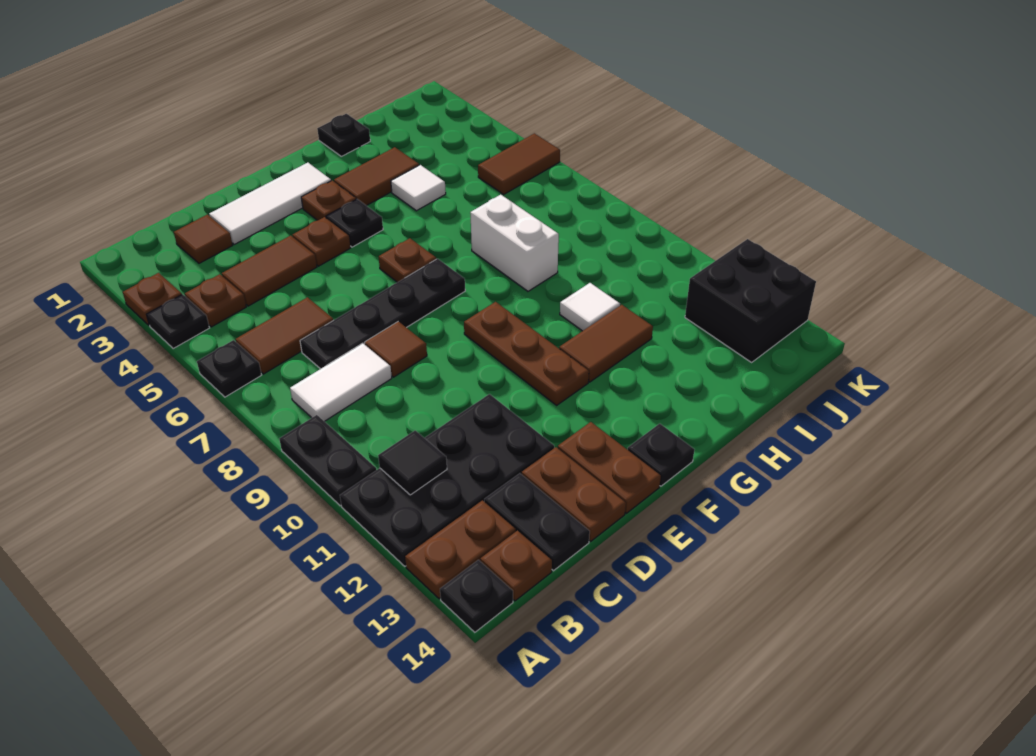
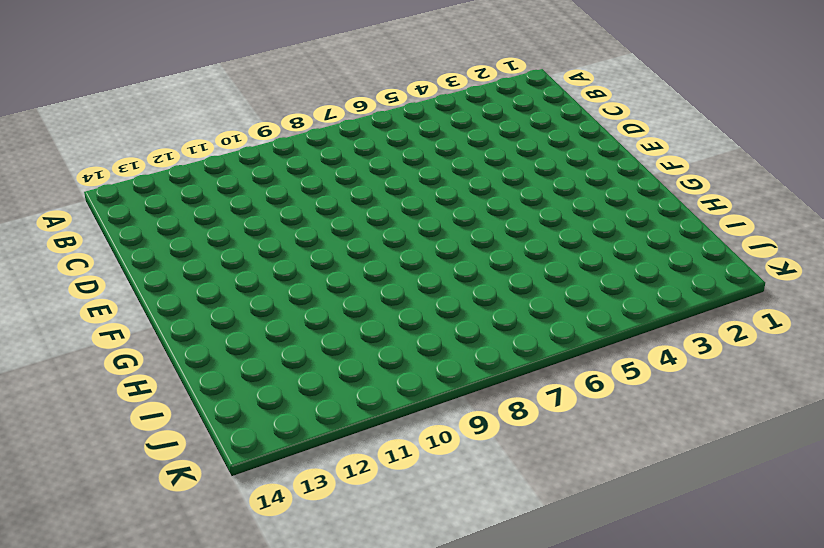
none -> brown plate A3 level 1
none -> black plate A4 level 1
none -> black plate A6 level 1
none -> black plate A9:A10 level 1

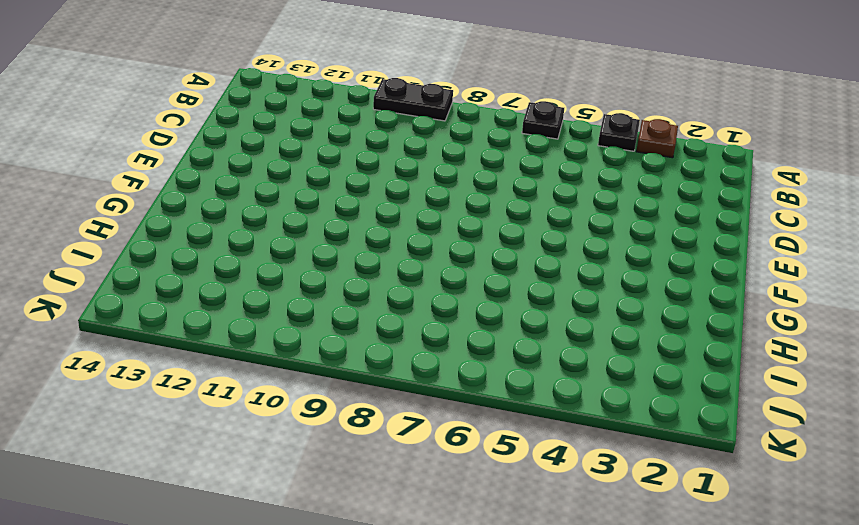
none -> black plate A11:D12 level 1
none -> brown plate A13:B13 level 1
none -> black plate A14 level 1
none -> brown plate B4 level 1

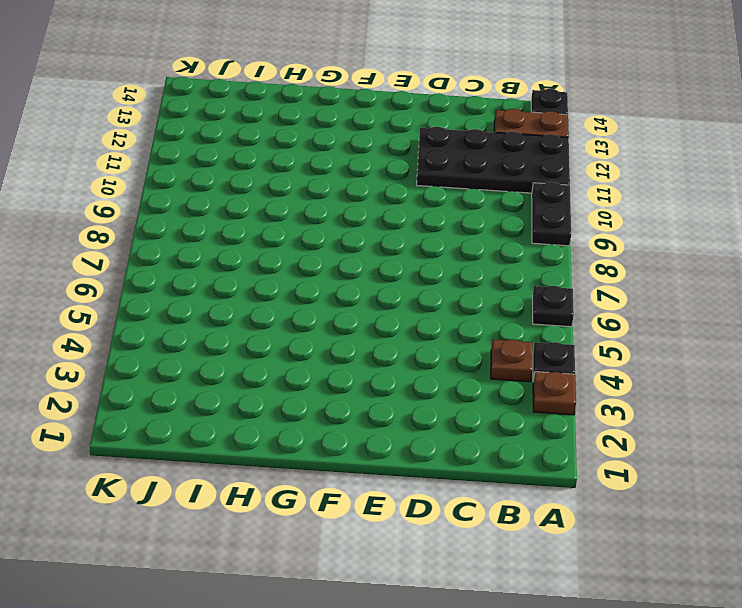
none -> brown tile B6:C6 level 1
none -> white tile B8:C8 level 1
none -> brown plate B14 level 1
none -> brown tile C2 level 1

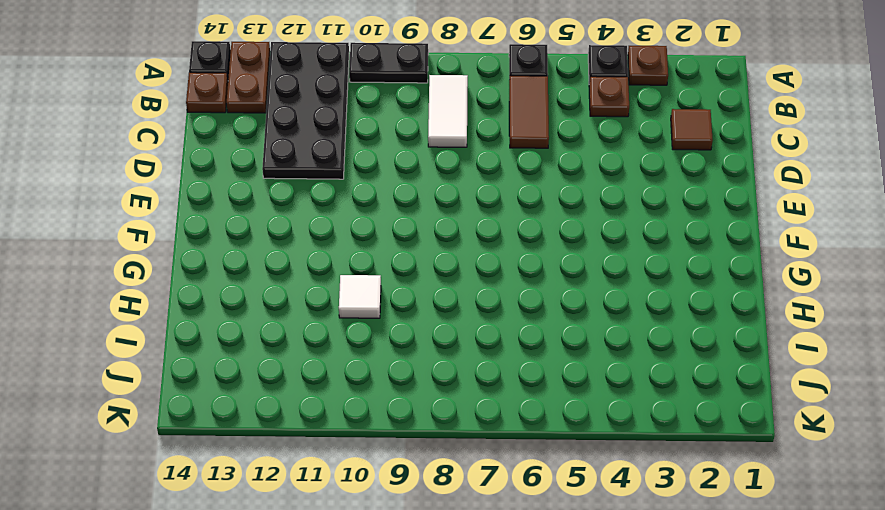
none -> brown tile C4:D4 level 1
none -> black plate C7:F7 level 1
none -> black plate C13:C14 level 1
none -> white tile D2:F2 level 1

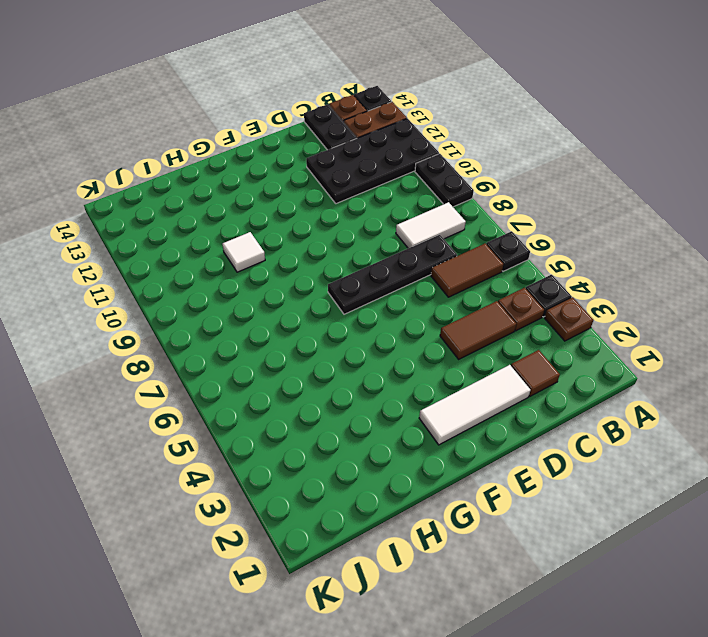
none -> brown tile D8 level 1
none -> brown plate D13:D14 level 1
none -> brown plate E4 level 1
none -> brown plate E13:E14 level 1

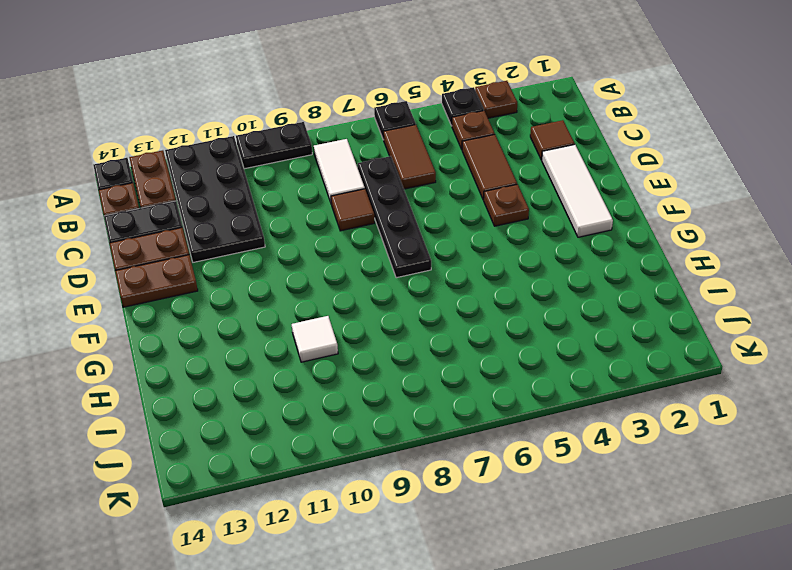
none -> brown plate F3 level 1
none -> black plate F4 level 1
none -> brown plate F6 level 1
none -> brown plate F9:F11 level 1

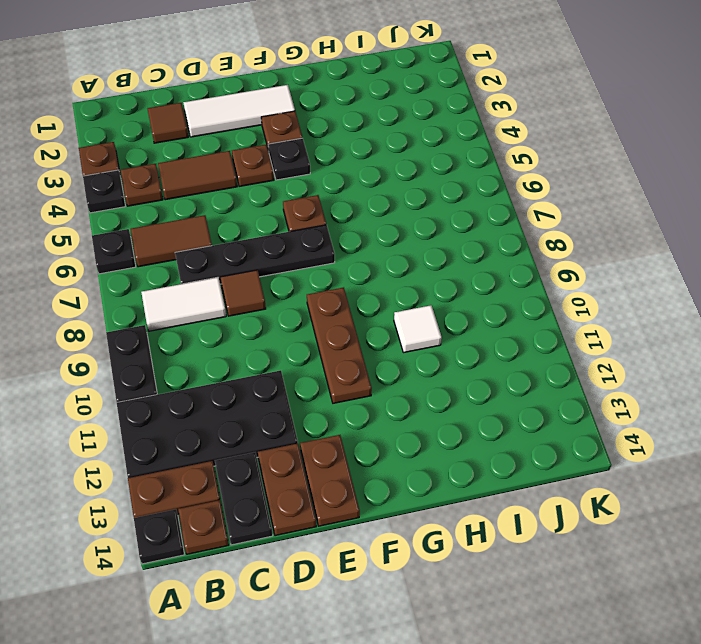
none -> black plate F14 level 1
none -> brown tile G3:H3 level 1
none -> brown tile G11:H11 level 1
none -> black plate H1 level 1

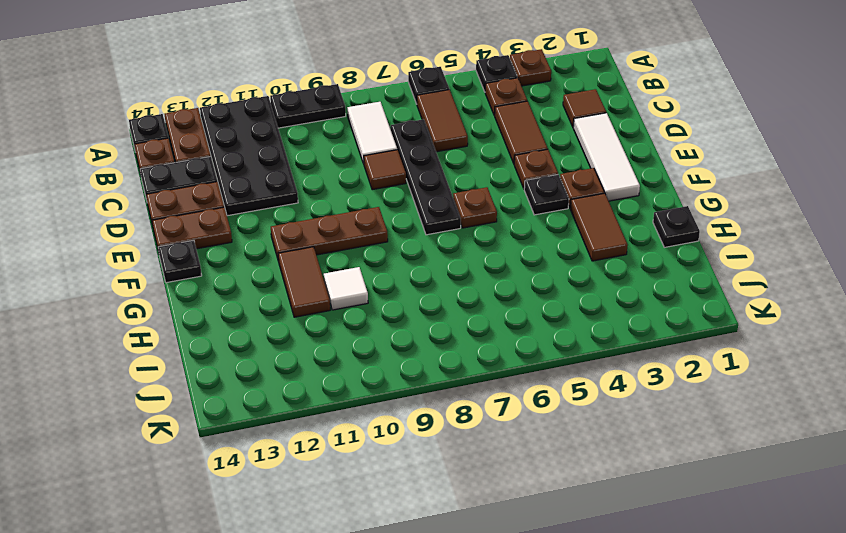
none -> white tile H4 level 1
none -> white brick H7:H8 level 1
none -> brown tile J5:K5 level 1
none -> black brick J12:K13 level 1

